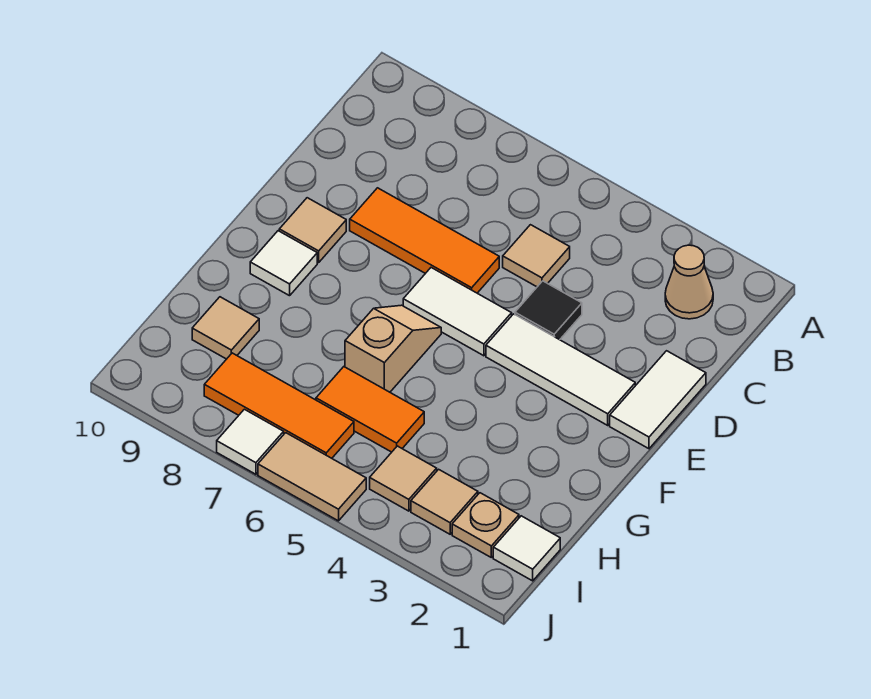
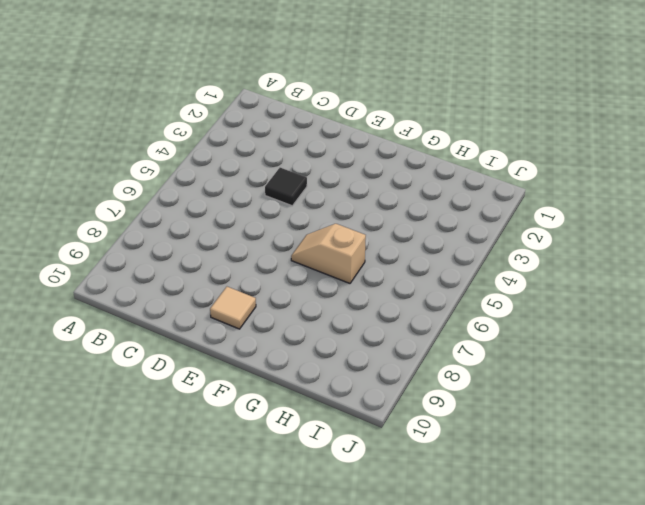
none -> tan cone B2 level 1
none -> tan tile C5 level 1
none -> white tile D1:E1 level 1

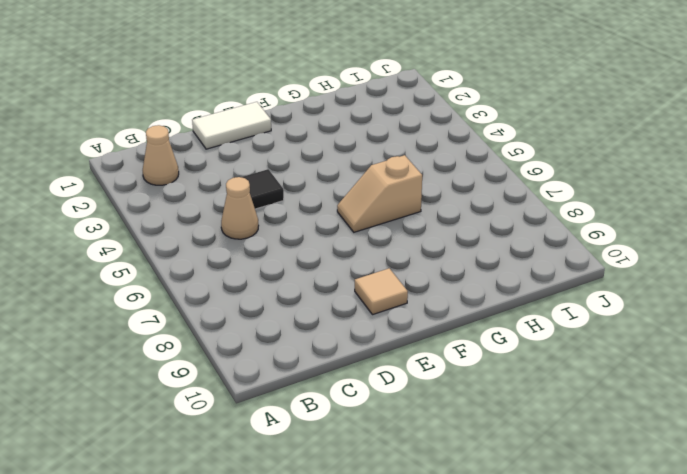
tan cone C5 level 1 -> tan tile C5 level 1
none -> orange tile D6:D8 level 1
none -> white tile E2:E4 level 1
none -> white tile E5:E6 level 1

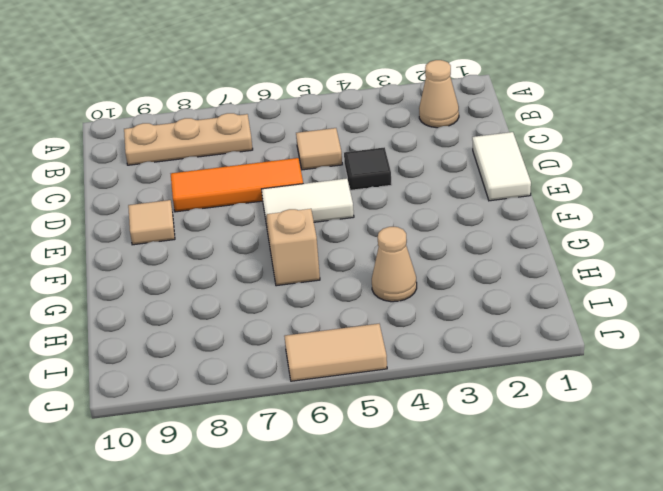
tan plate B7:B9 level 1 -> none
tan cone H4 level 1 -> none
none -> white tile E2:E4 level 1
none -> white tile F9 level 1
none -> orange tile H5:H6 level 1

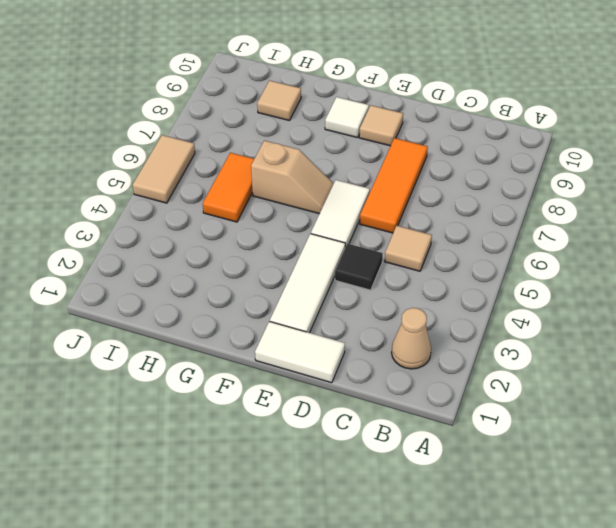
none -> white tile I1 level 1
none -> tan plate I2 level 1
none -> tan tile I3 level 1

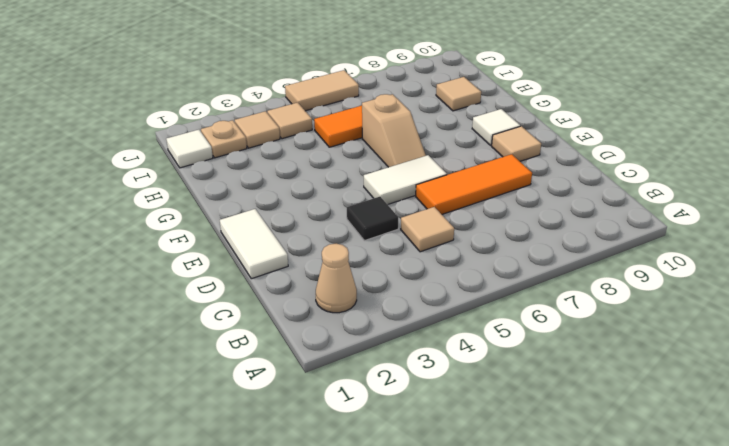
none -> white tile E2:E4 level 1
none -> orange tile I6:I8 level 1
none -> white tile J7 level 1

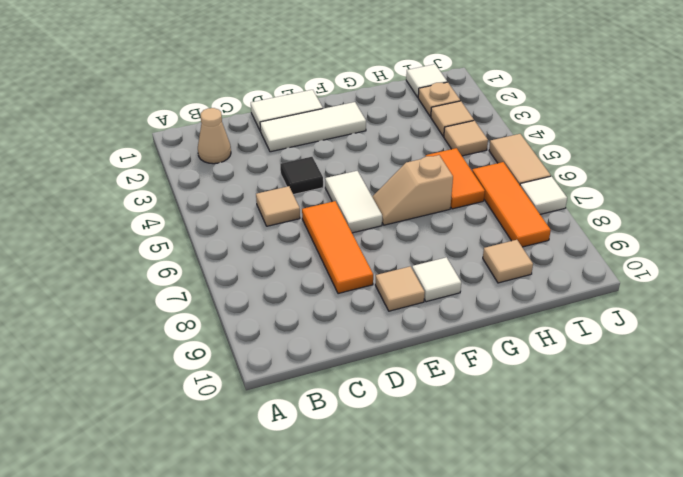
white tile D2:F2 level 1 -> white tile E2:E4 level 1

